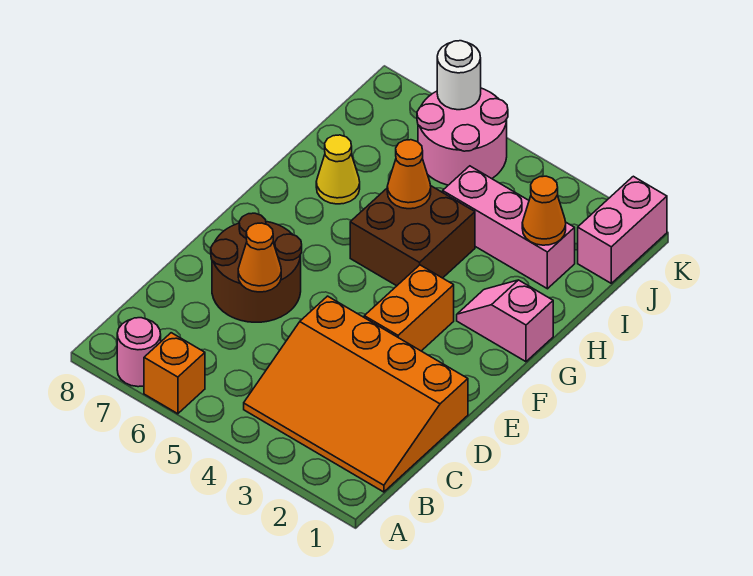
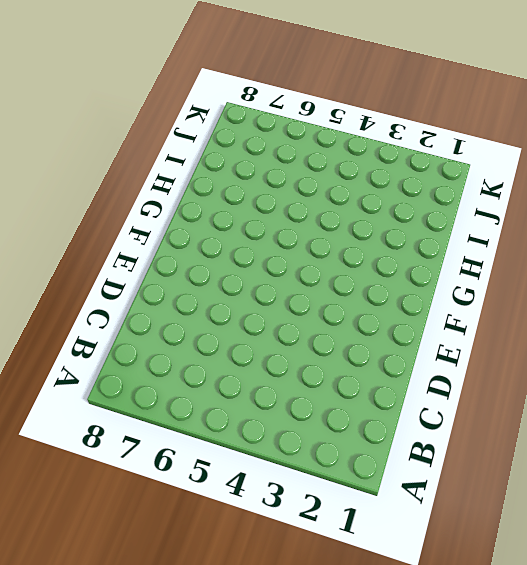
none -> orange brick A6 level 1
none -> pink round brick A7 level 1
none -> orange slope B1:D4 level 1 top D

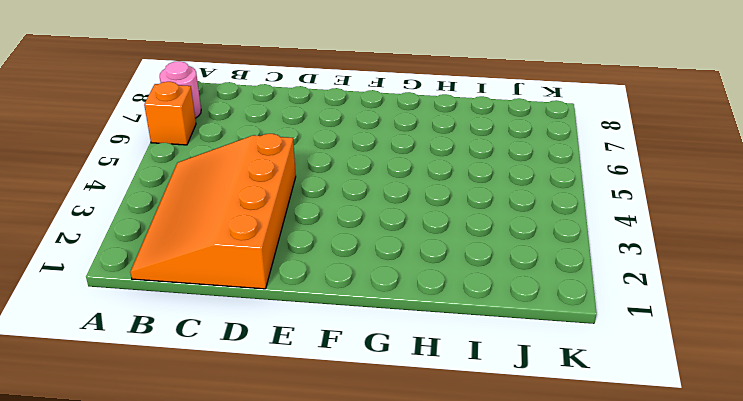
none -> brown round brick D6:E7 level 1
none -> orange brick E3:F3 level 1
none -> pink slope G1:G2 level 1 top 1

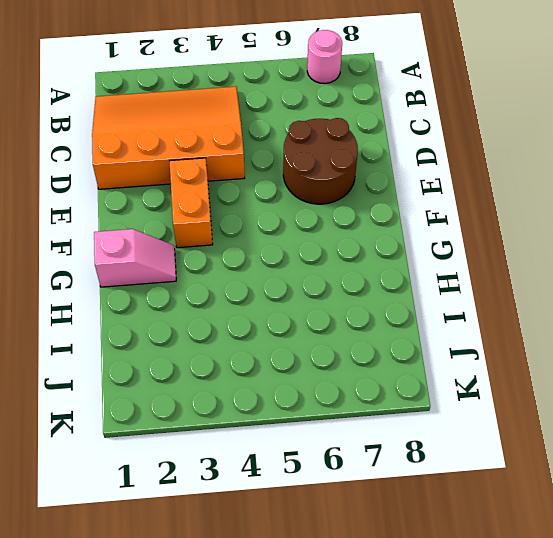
none -> orange brick A6 level 1
none -> brown brick G4:H5 level 1
none -> yellow cone H7 level 1

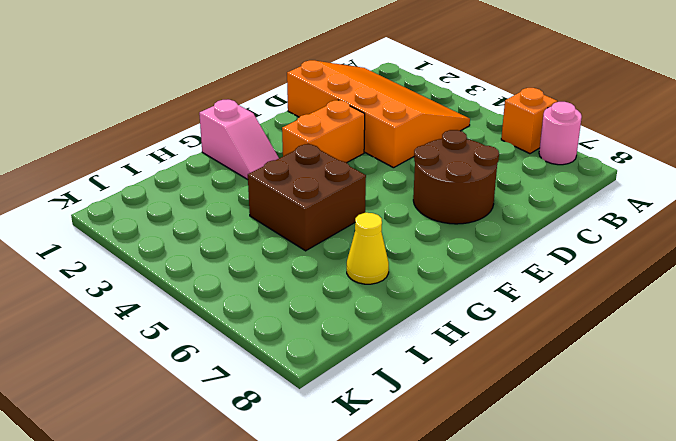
none -> pink brick I2:I4 level 1
none -> pink brick J1:K1 level 1
none -> pink round brick J5:K6 level 1

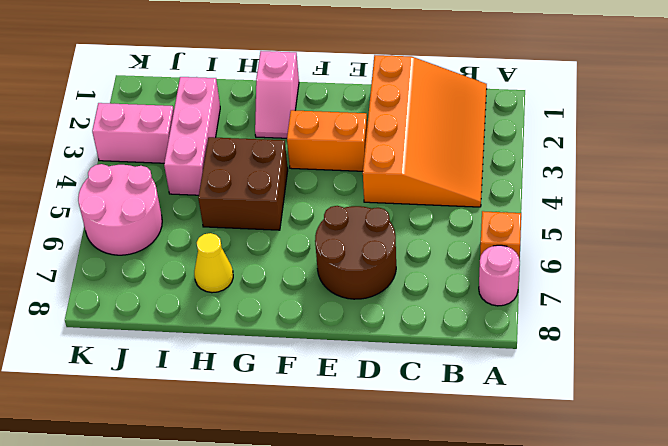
pink brick J3:K3 level 1 -> pink brick J1:K1 level 1
none -> orange cone D6 level 2
none -> orange cone H5 level 2
none -> orange cone I2 level 2

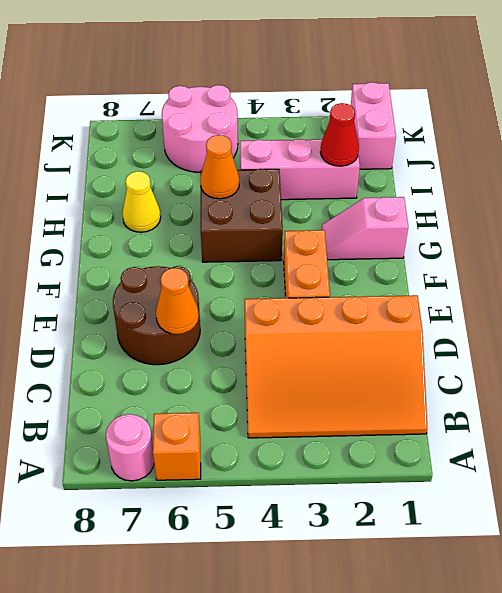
red cone I2 level 2 -> orange cone I2 level 2
none -> white round brick K6 level 2

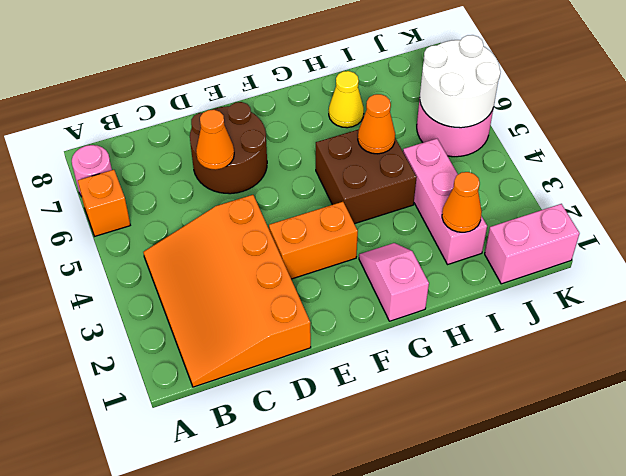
white round brick J5:K6 level 2 -> white round brick K6 level 2

